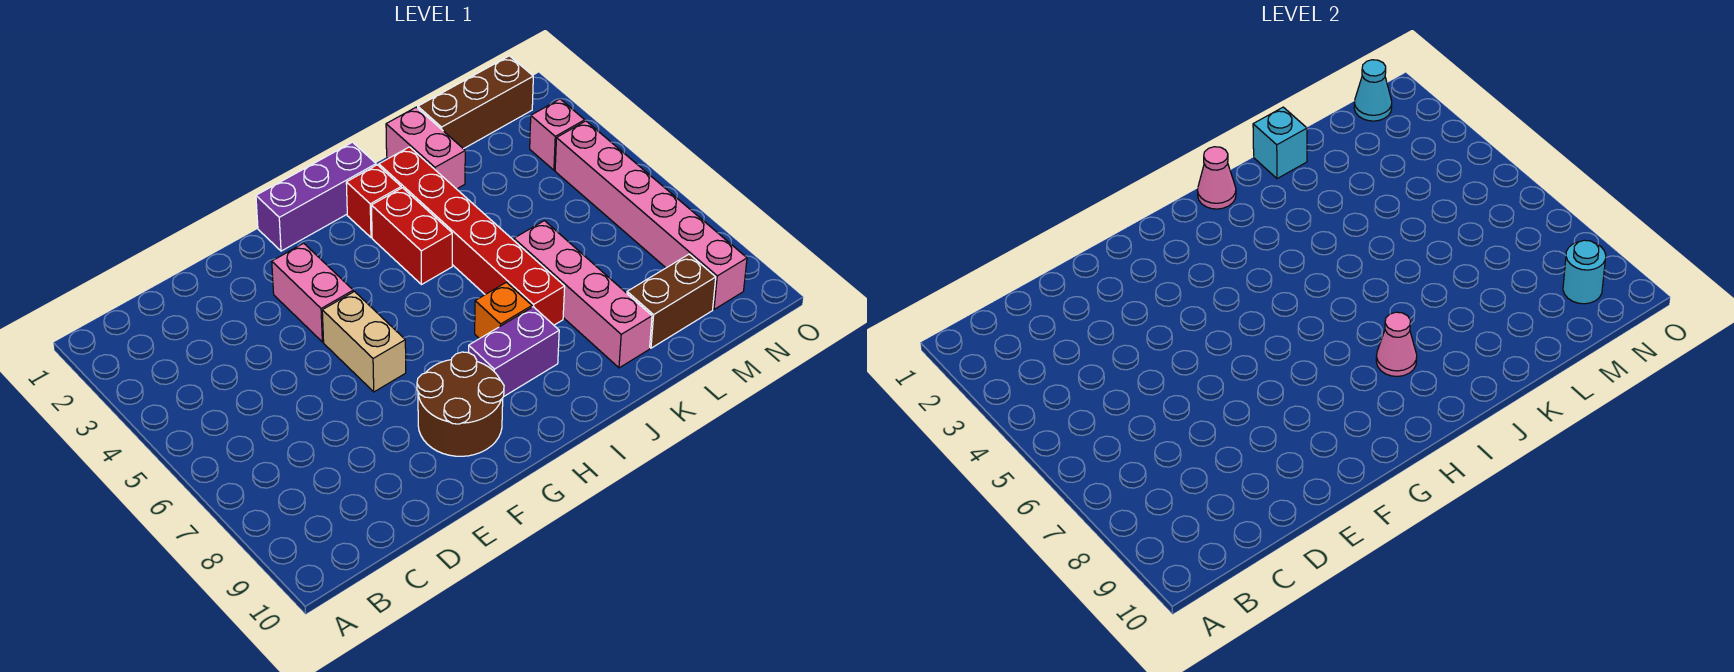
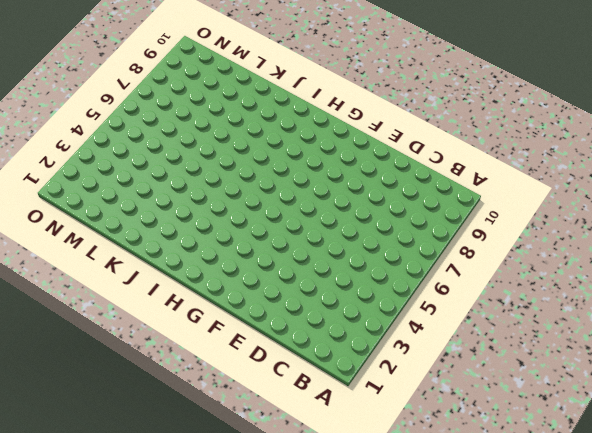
none -> pink brick F3:F4 level 1
none -> tan brick F5:F6 level 1
none -> brown round brick F8:G9 level 1

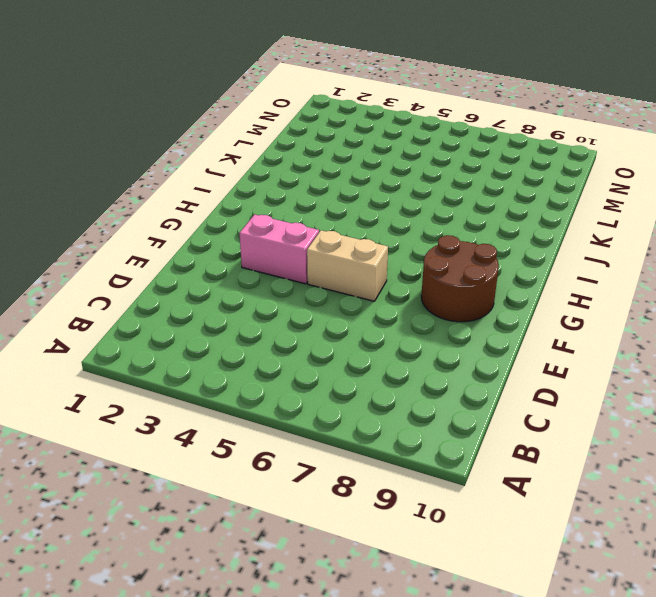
none -> purple brick G1:I1 level 1
none -> purple brick H8:I8 level 1
none -> red brick I2 level 1

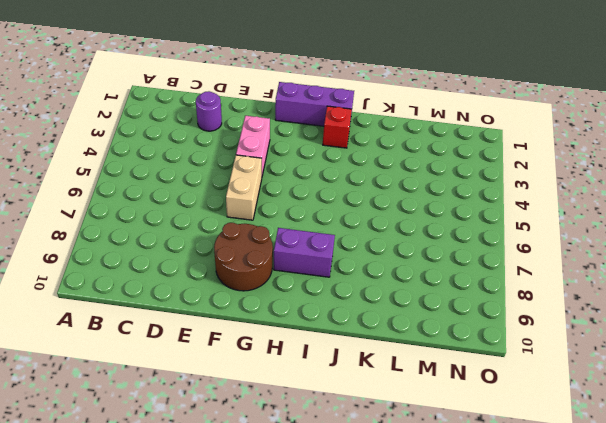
purple round brick D2 level 1 -> none
none -> red brick I3:I4 level 1
none -> orange brick I7 level 1
none -> red brick J2:J7 level 1

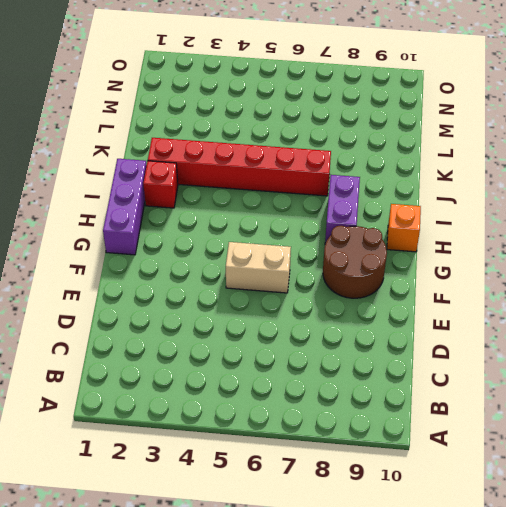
orange brick H10 level 1 -> orange brick I7 level 1
none -> pink brick F3:F4 level 1
none -> red brick I3:I4 level 1
none -> pink brick K1:K2 level 1

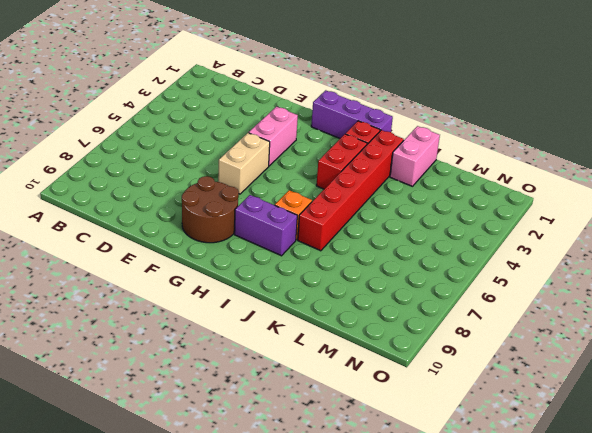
none -> pink brick K6:K9 level 1
none -> brown brick L1:N1 level 1
none -> brown brick L9:M9 level 1

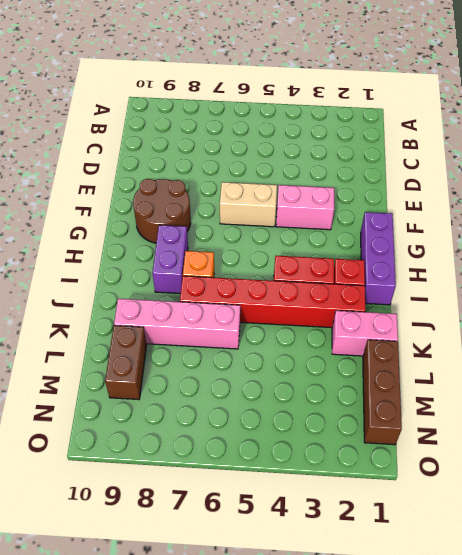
none -> pink brick N3 level 1
none -> pink brick N4:N9 level 1
none -> pink cone I1 level 2

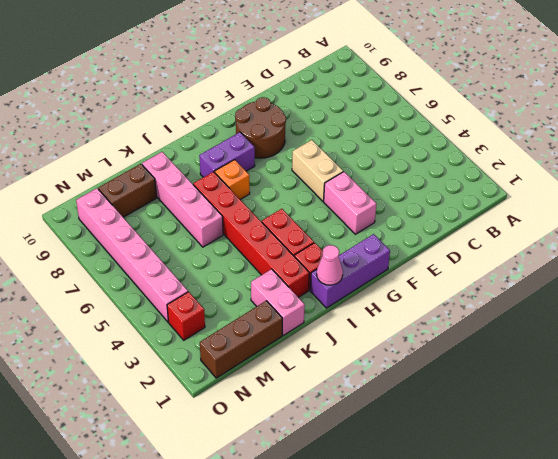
red brick N3 level 1 -> pink brick N3 level 1
none -> pink cone I8 level 2
none -> cyan brick K1 level 2
none -> cyan cone N1 level 2

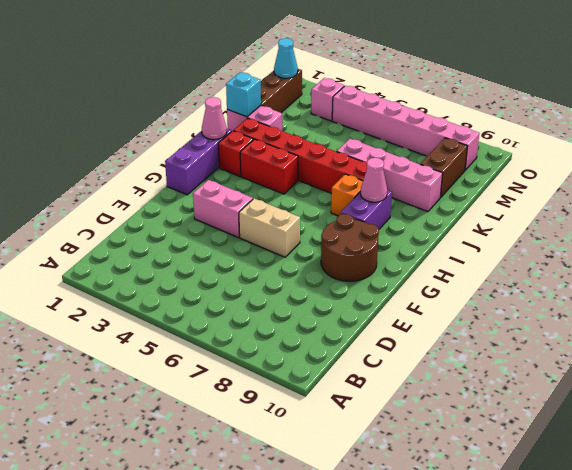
none -> cyan round brick N9 level 2

